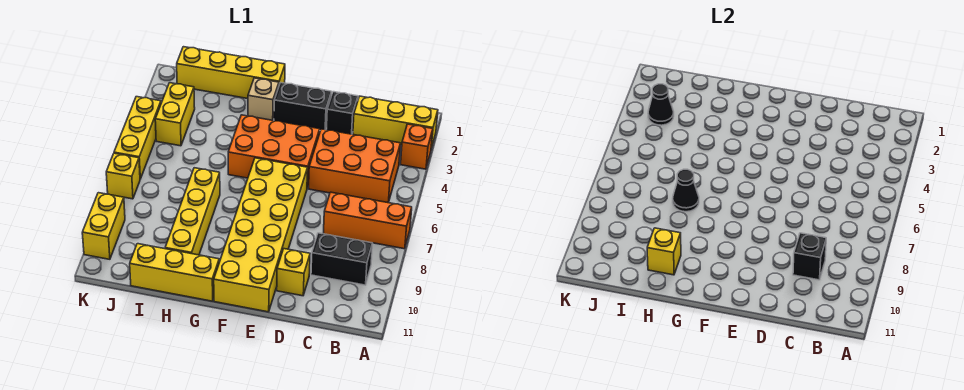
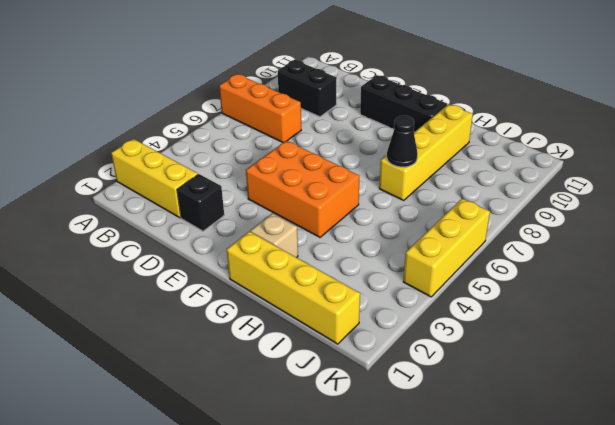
black brick E10:G10 level 1 -> yellow brick E6:F11 level 1
none -> orange brick A3 level 1
none -> orange brick B4:D5 level 1
none -> yellow brick D10 level 1

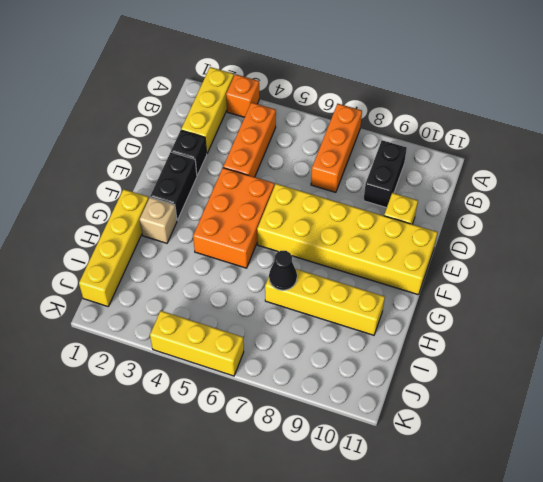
orange brick B4:D4 level 1 -> orange brick B4:D5 level 1
none -> yellow brick G11:I11 level 1
none -> yellow brick J3:J4 level 1
none -> yellow brick K7 level 1

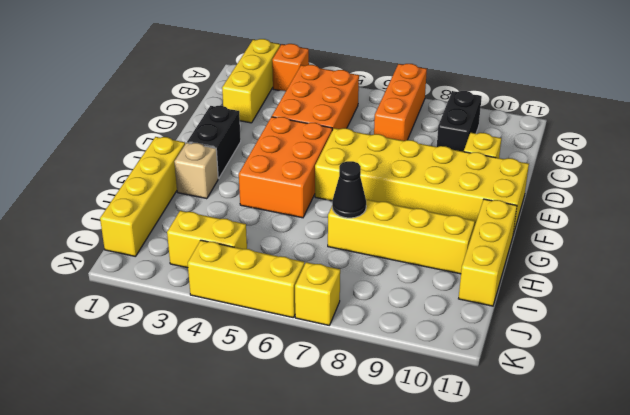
none -> black brick D2 level 1
none -> yellow brick K9:K10 level 1
none -> black brick C9 level 2

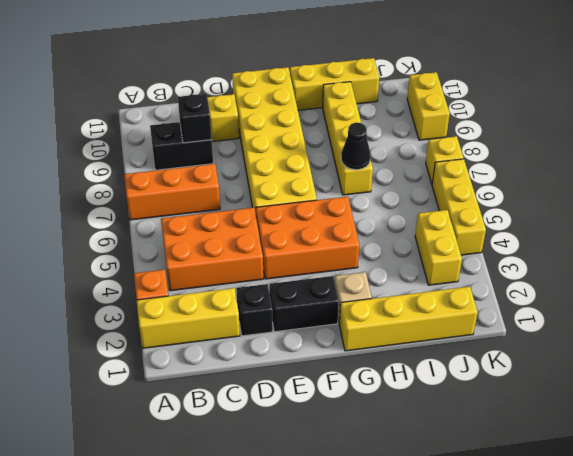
none -> yellow brick H10 level 2
none -> black cone J3 level 2

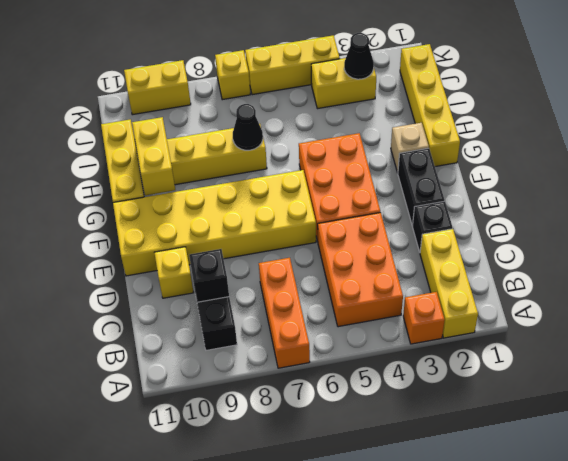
yellow brick G10:H10 level 2 -> yellow brick H10 level 2

